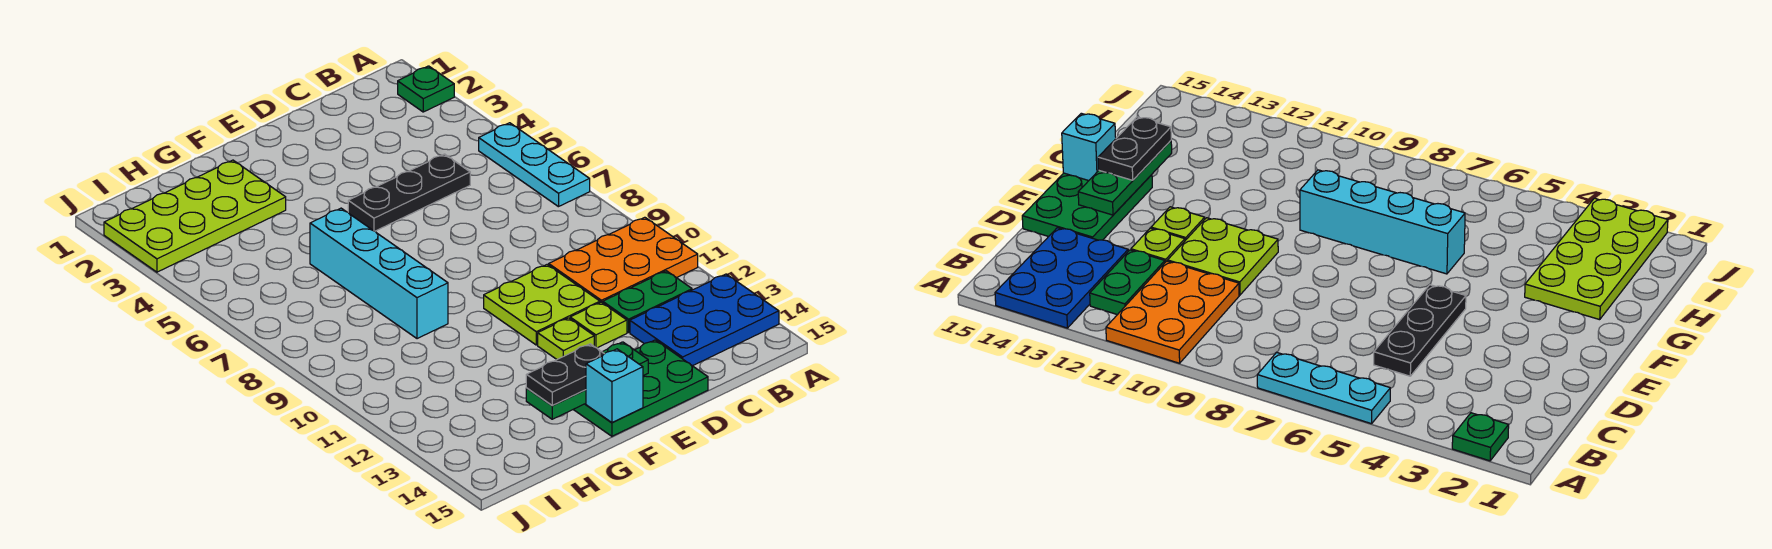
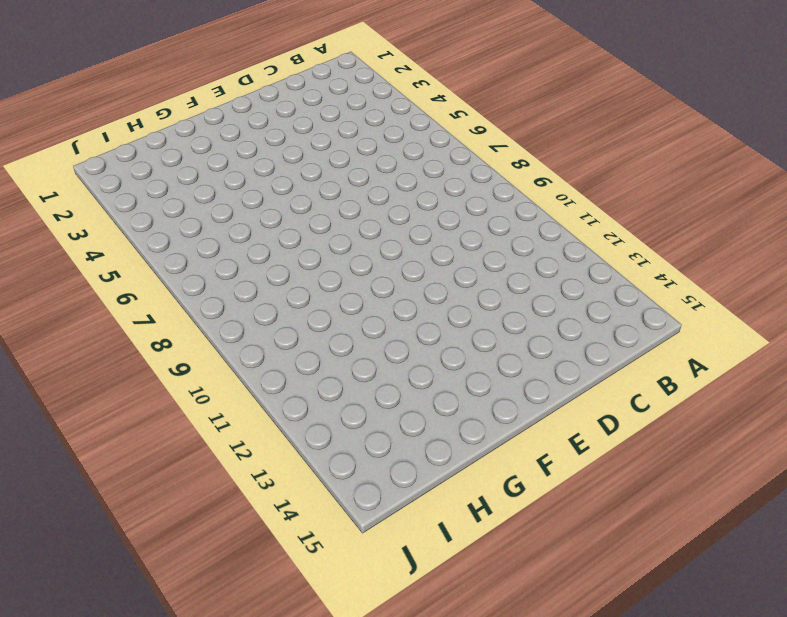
none -> green plate A2 level 1
none -> cyan plate A5:A7 level 1
none -> orange plate A10:C11 level 1

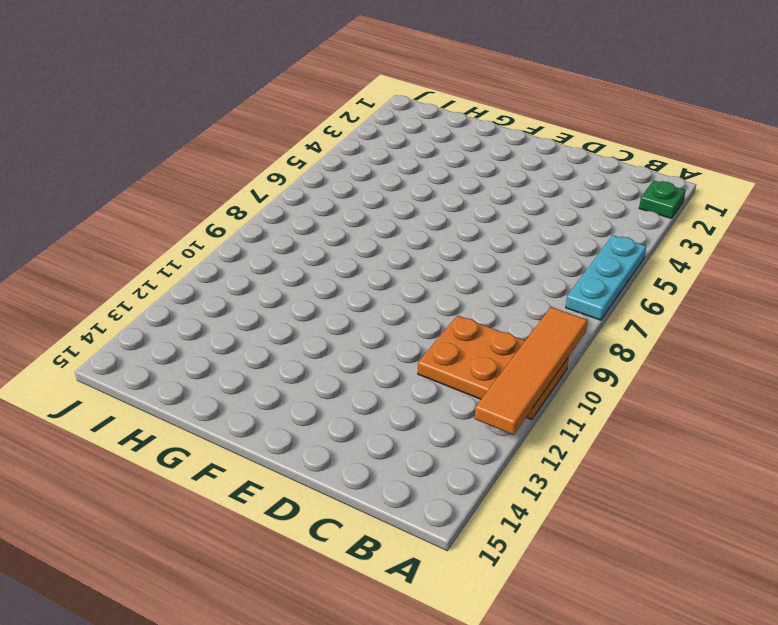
orange tile A9:A12 level 2 -> none
none -> blue plate A13:C14 level 1
none -> green plate B12:C12 level 1
none -> black plate C5:E5 level 1

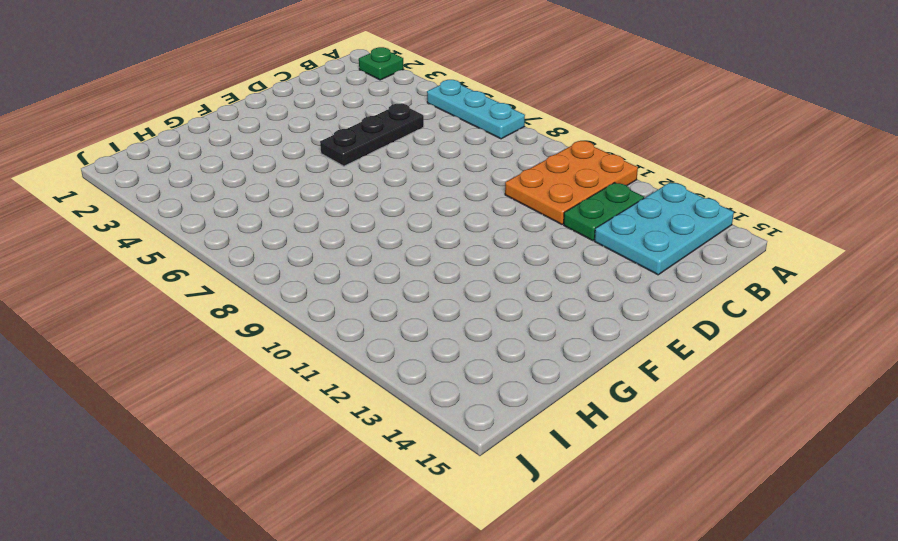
cyan plate A13:C14 level 1 -> blue plate A13:C14 level 1
none -> lime plate D10:E11 level 1
none -> lime plate D12 level 1
none -> green plate D14:F15 level 1

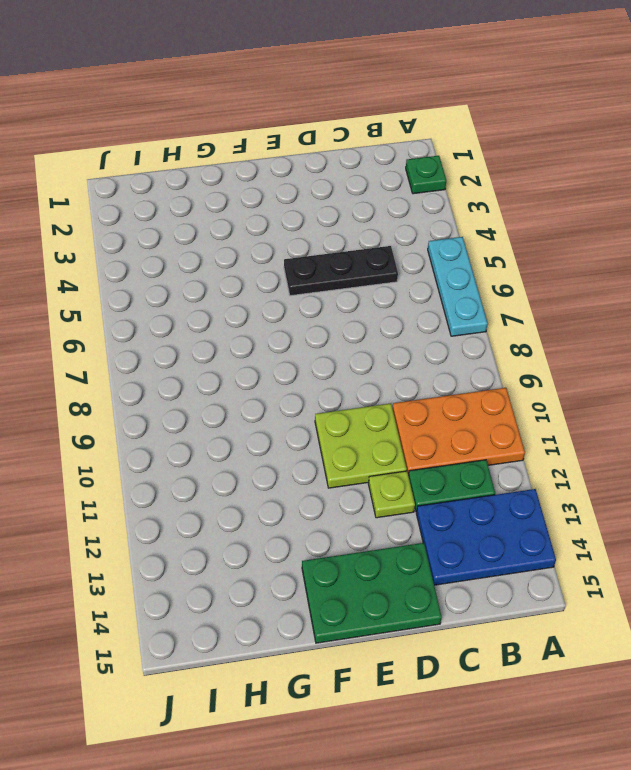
none -> lime plate E12 level 1
none -> lime plate G2:J3 level 1
none -> cyan brick G6:G9 level 1

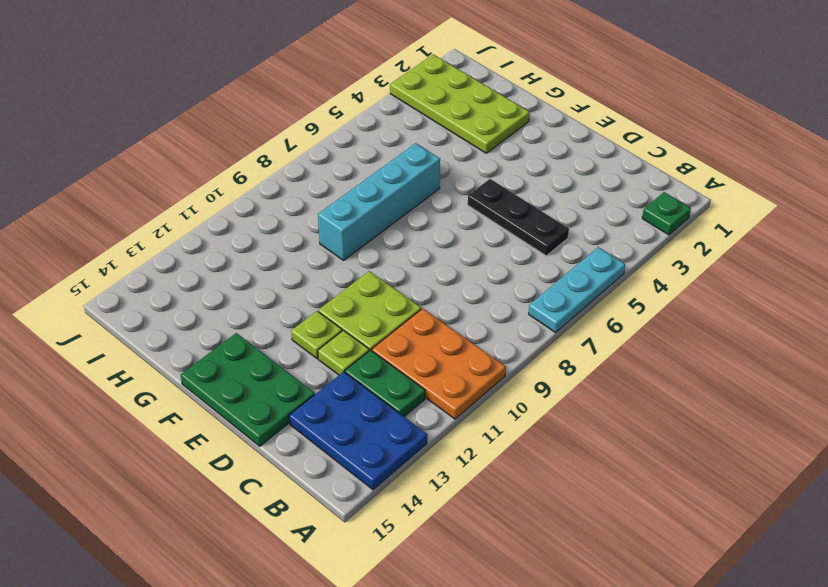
none -> green plate E14:G14 level 2
none -> cyan brick F15 level 2
none -> black plate F14:G14 level 3

